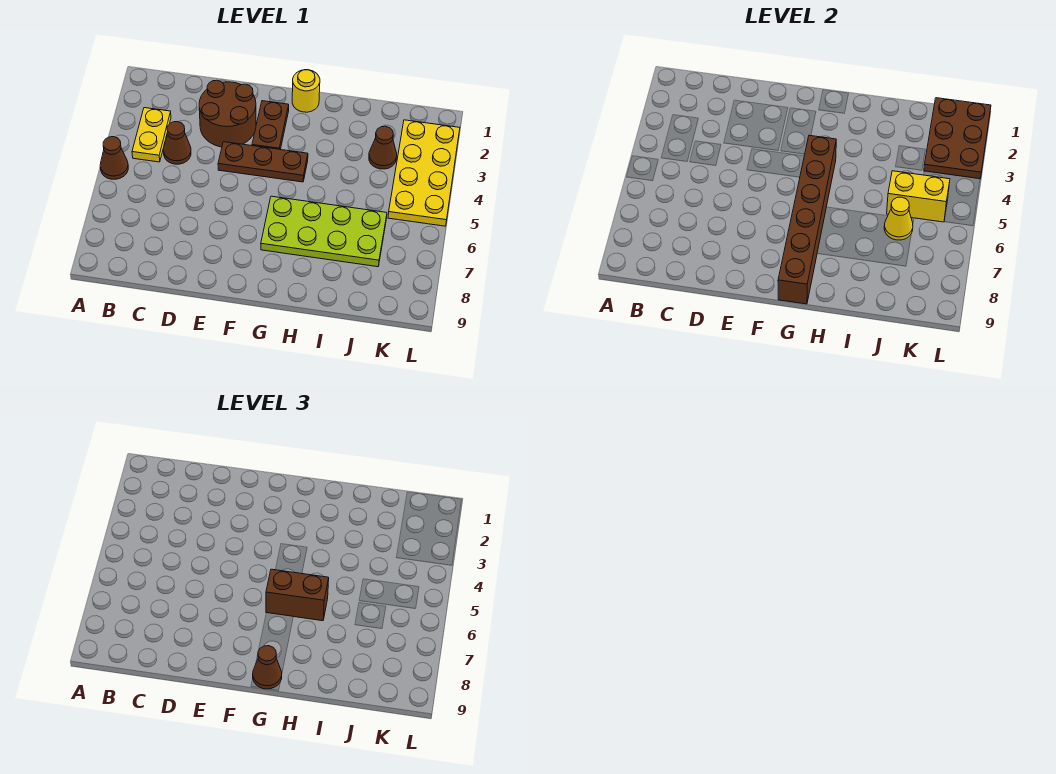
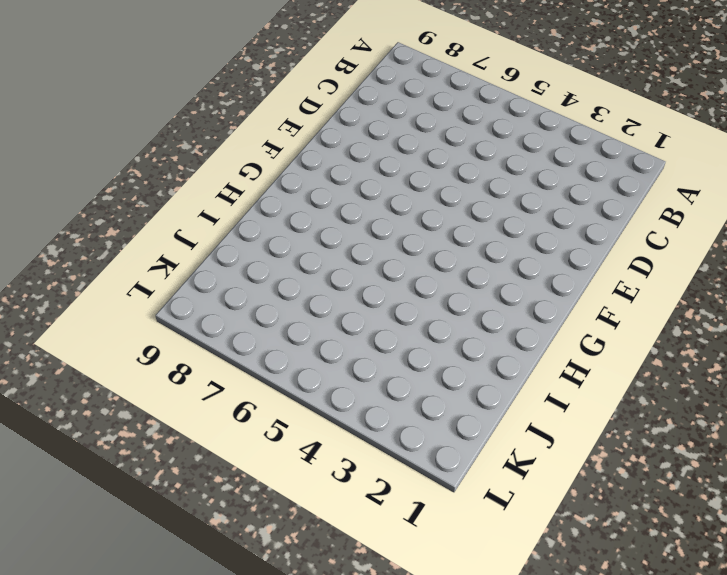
none -> brown cone A5 level 1
none -> yellow plate B3:B4 level 1
none -> brown cone C4 level 1

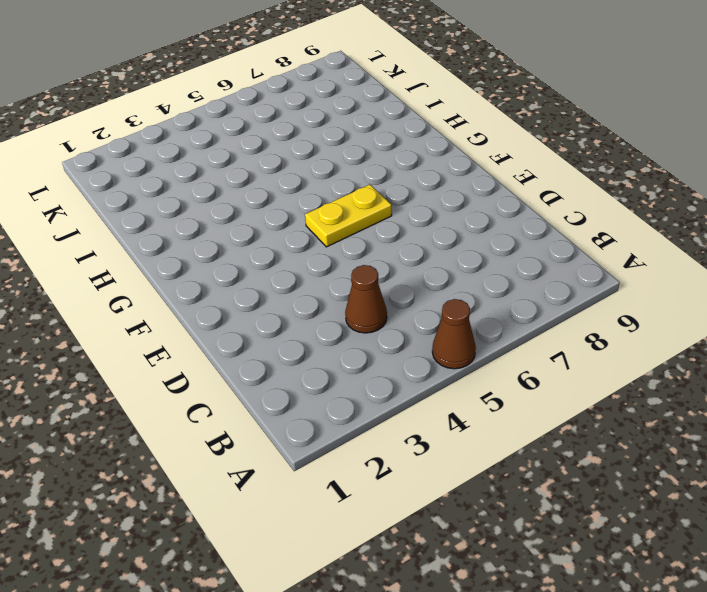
yellow plate F5:F6 level 1 -> yellow plate B3:B4 level 1
none -> brown round brick D2:E3 level 1
none -> brown plate E4:G4 level 1
none -> brown plate F2:F3 level 1

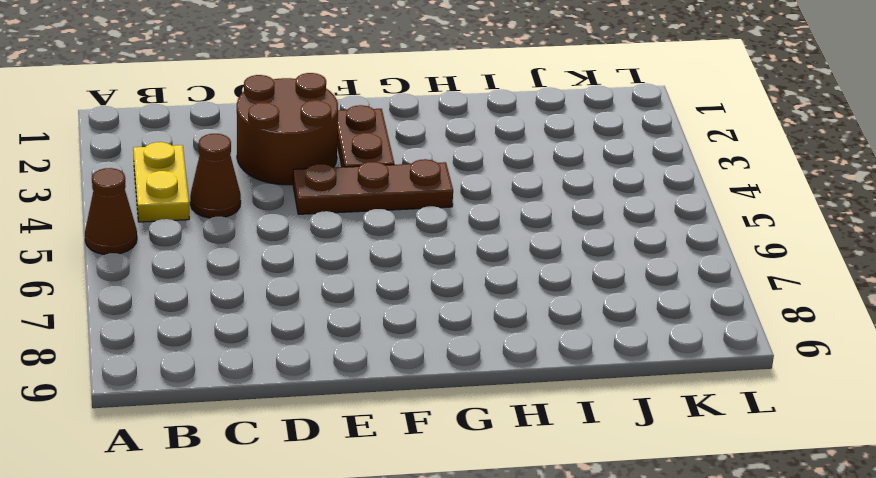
none -> yellow round brick G1 level 1
none -> lime plate G6:J7 level 1
none -> brown cone J3 level 1

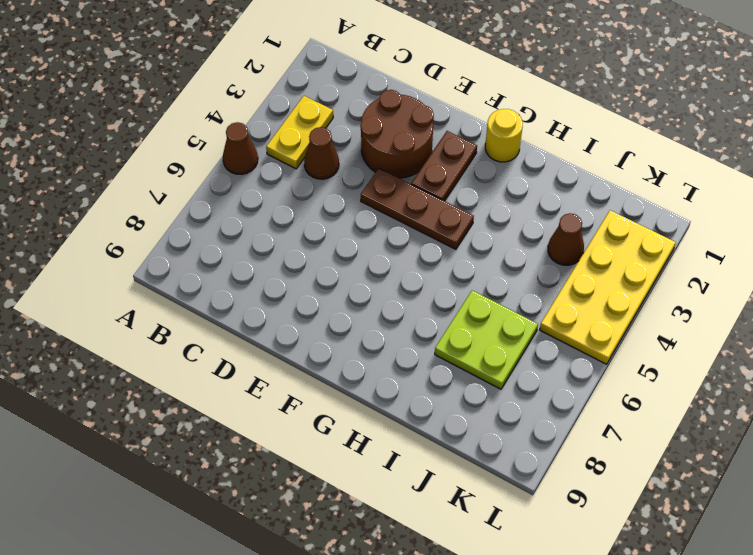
lime plate I6:J7 level 1 -> lime plate G6:J7 level 1
none -> brown brick G4:G9 level 2
none -> yellow brick J5:K5 level 2
none -> yellow cone J6 level 2

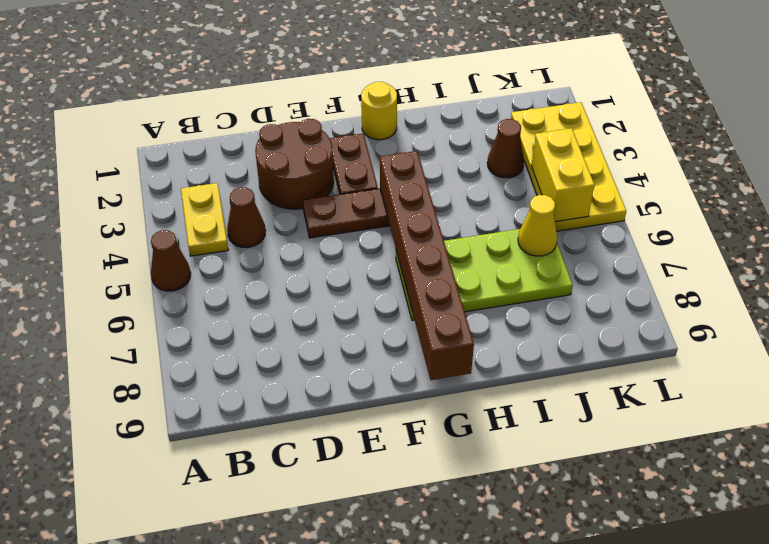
yellow brick K4:K5 level 2 -> yellow brick J5:K5 level 2
none -> brown plate K1:L3 level 2
none -> brown brick G6:H6 level 3
none -> brown cone G9 level 3

